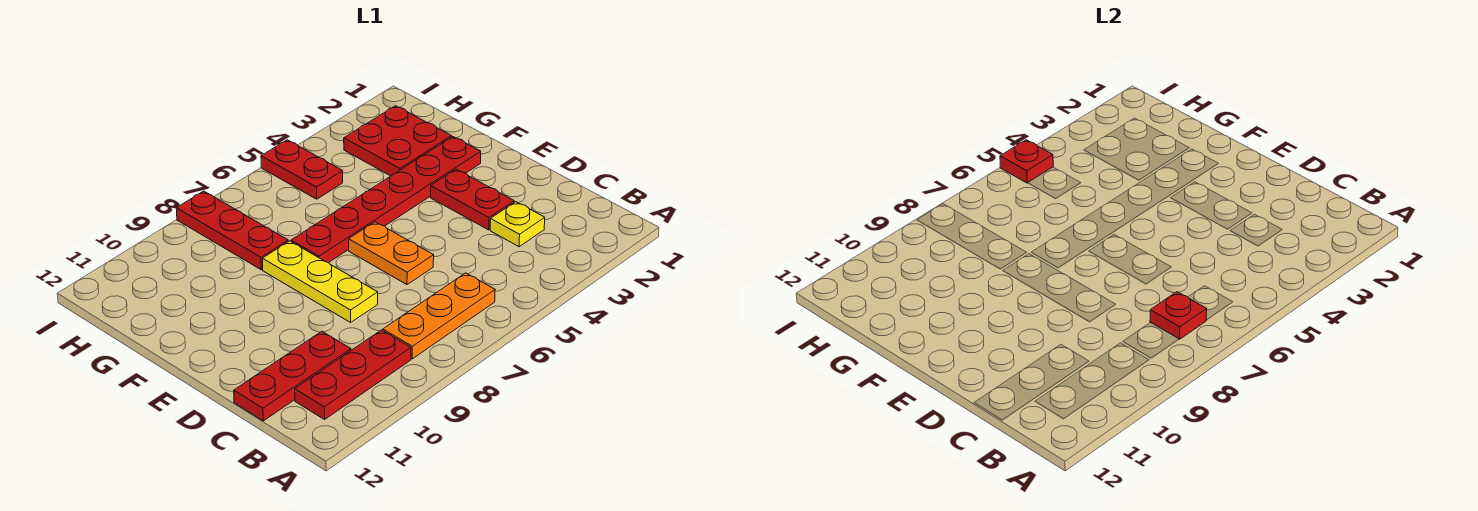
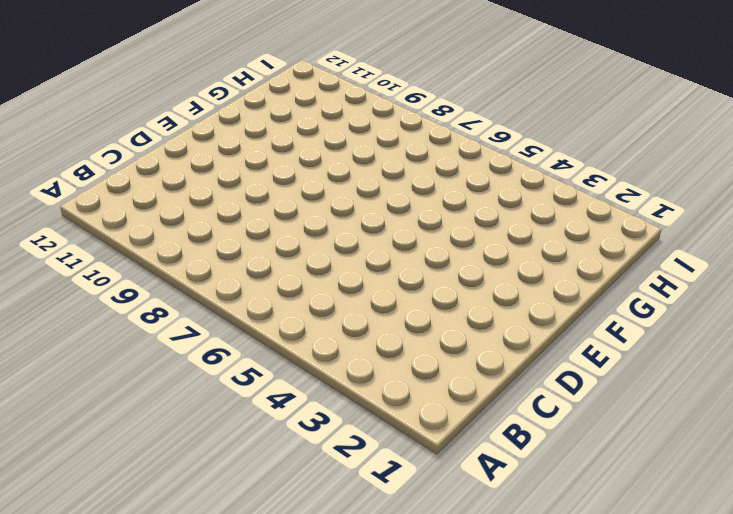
none -> orange plate B6:B8 level 1
none -> red plate B9:B11 level 1
none -> yellow plate C3 level 1

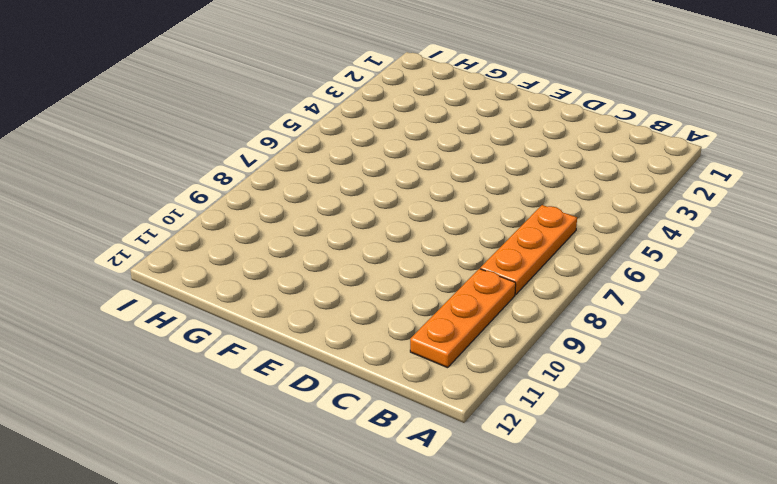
orange plate B9:B11 level 1 -> red plate B9:B11 level 1
none -> yellow plate C3 level 1
none -> red plate C10:C12 level 1
none -> red plate D3:E3 level 1

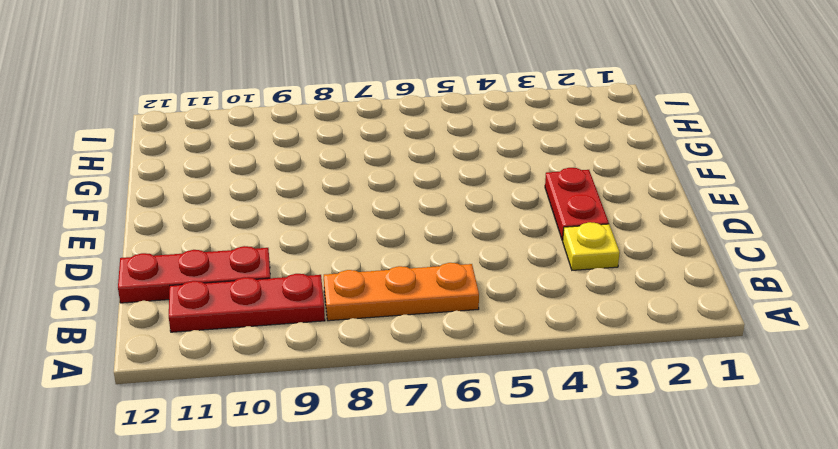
none -> orange plate D6:E6 level 1
none -> yellow plate D8:F8 level 1
none -> red plate F2:F7 level 1

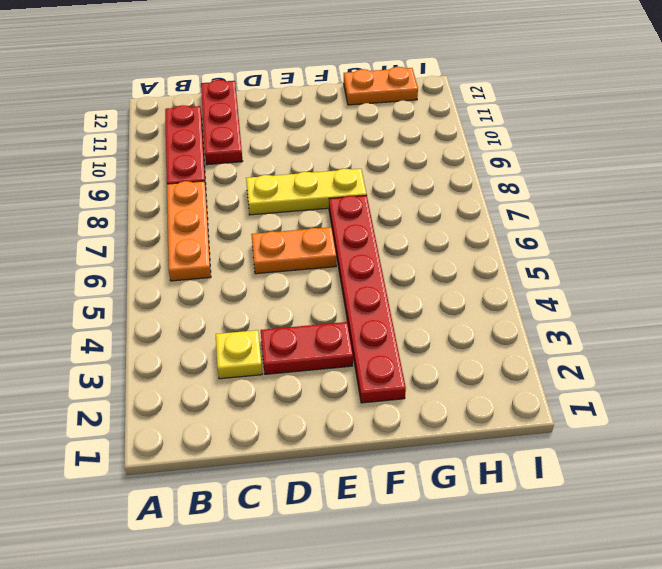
orange plate G12:H12 level 1 -> none
none -> red plate G2:H3 level 1
none -> red plate G8:I8 level 1
none -> red plate H5:I5 level 1

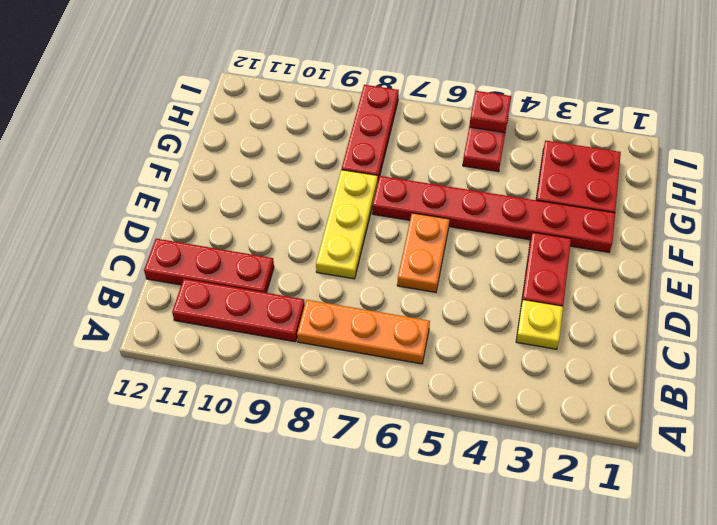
none -> red plate B7 level 2

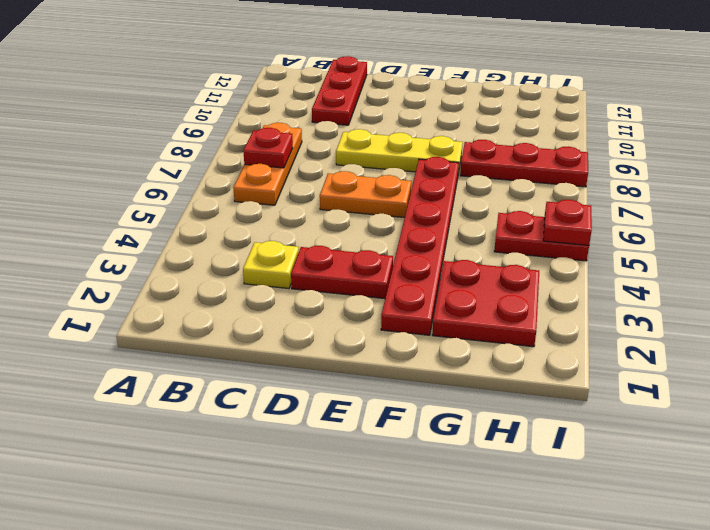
none -> red plate B9:B11 level 1

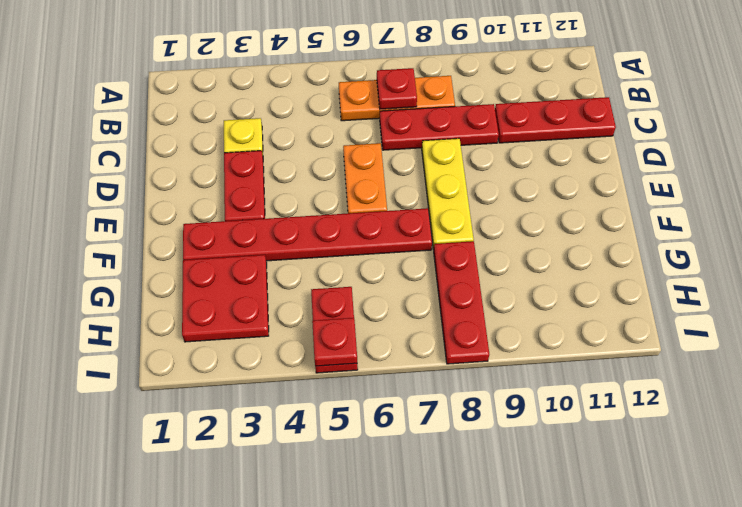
red plate C7:C9 level 1 -> red plate B9:B11 level 1

